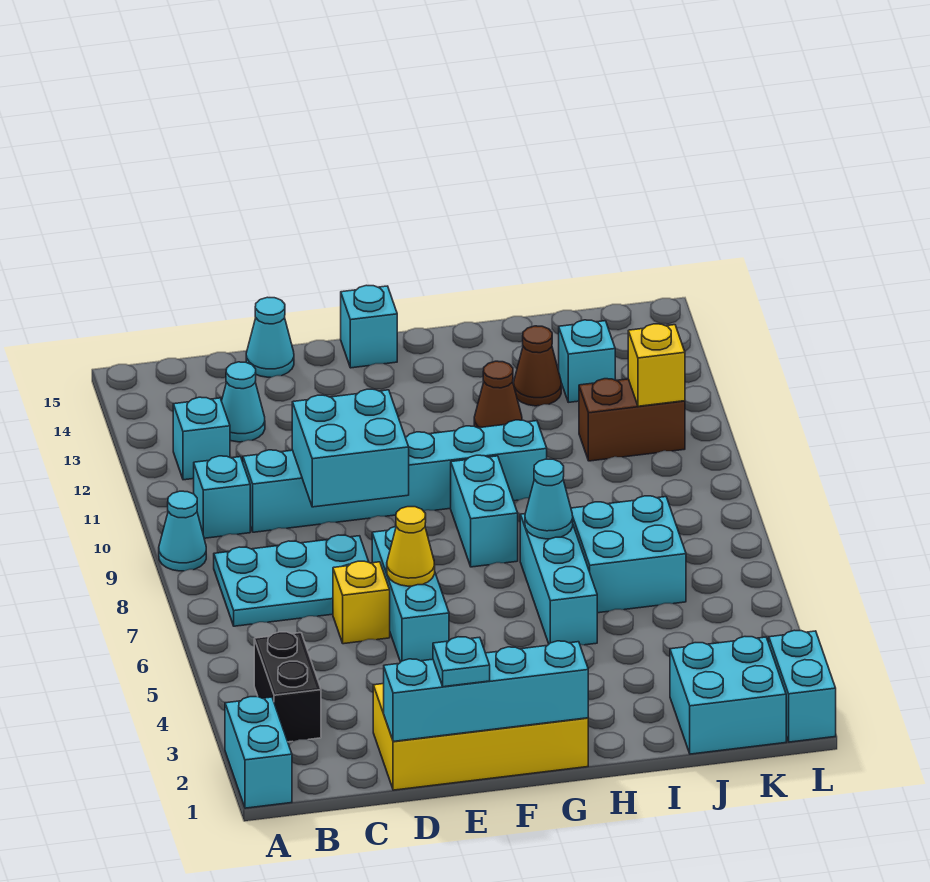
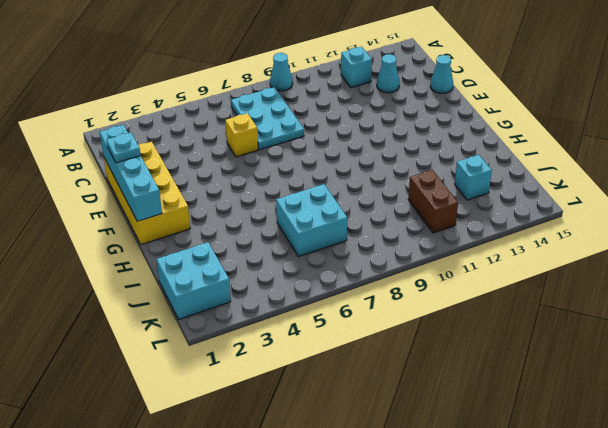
none -> cyan brick A1:A2 level 1
none -> black brick B3:B4 level 1
none -> cyan brick B10 level 1

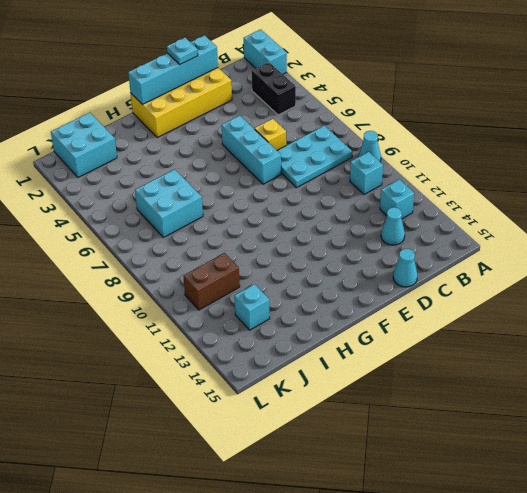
none -> cyan brick C10:H10 level 1
none -> cyan brick F15 level 1
none -> cyan brick G8:G9 level 1

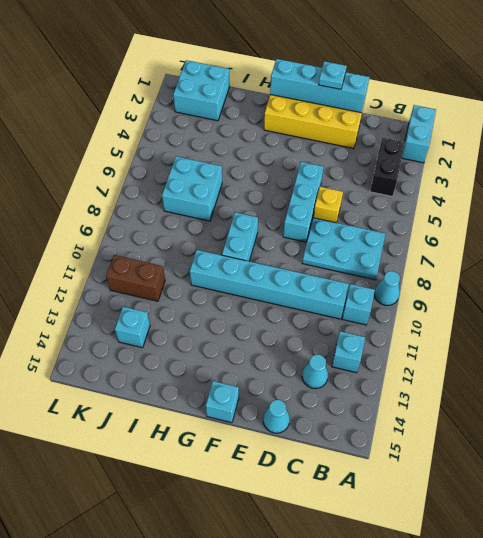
none -> cyan brick H5:H7 level 1
none -> brown cone H12 level 1
none -> brown cone I13 level 1

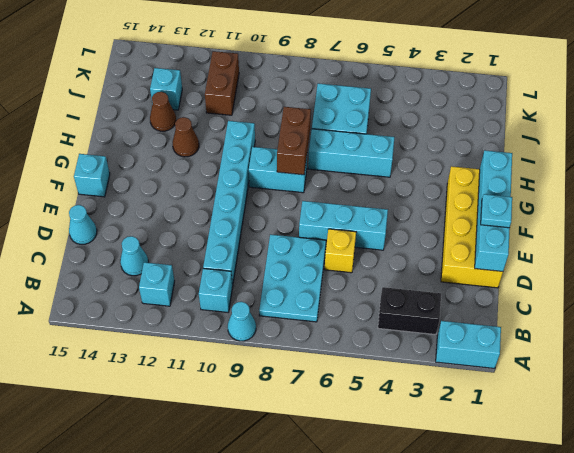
brown brick G8:H8 level 2 -> none
none -> cyan brick J1:K2 level 1
none -> cyan brick L1:L2 level 1
none -> cyan brick D9:E10 level 2

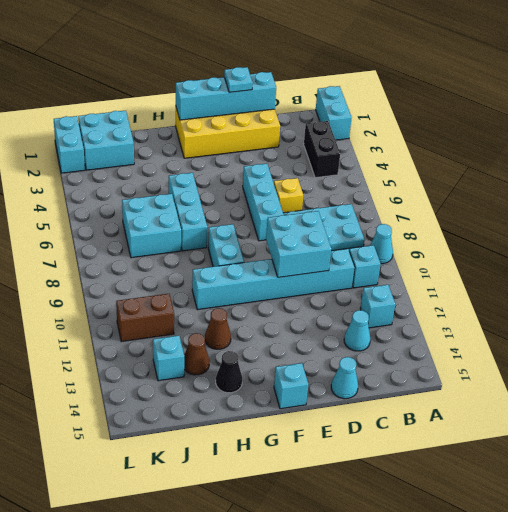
black cone H14 level 1 -> none
none -> yellow cone E6 level 2
none -> cyan cone H7 level 2
none -> yellow brick K11 level 2

